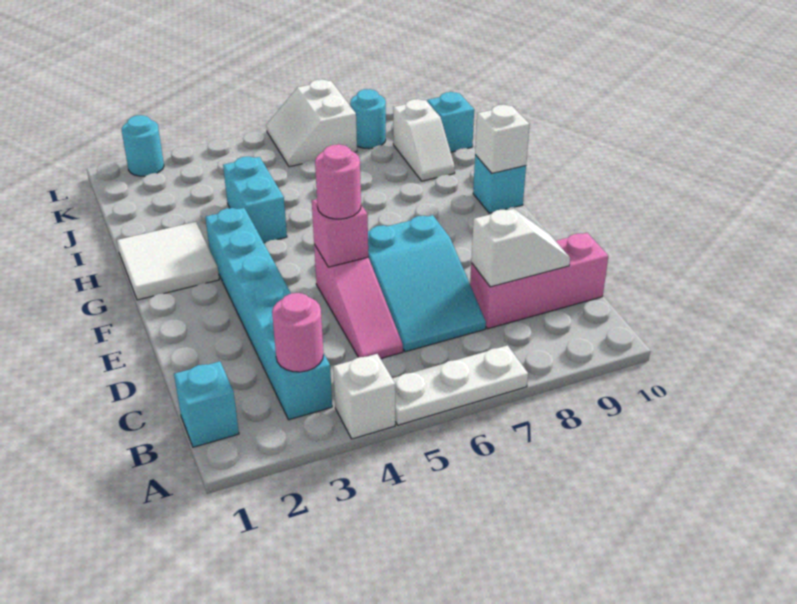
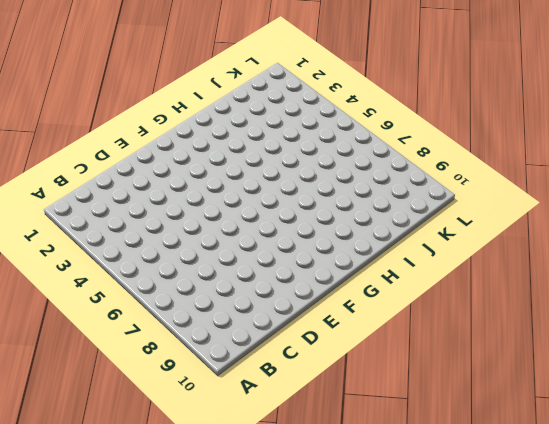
none -> white brick A4 level 1
none -> white plate A5:A7 level 1
none -> cyan brick B1 level 1

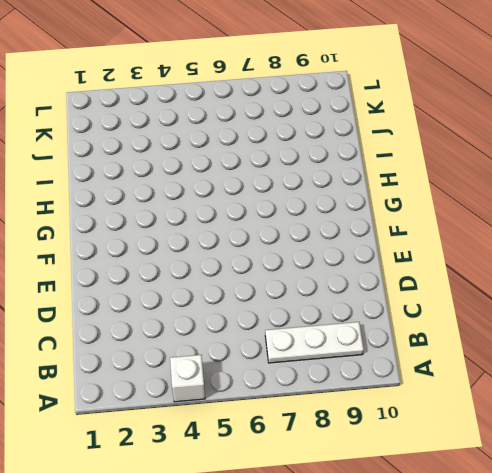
white plate B7:B9 level 1 -> white plate A5:A7 level 1
none -> cyan brick B1 level 1
none -> cyan brick B3:G3 level 1
none -> pink slope C5:E5 level 1 top E

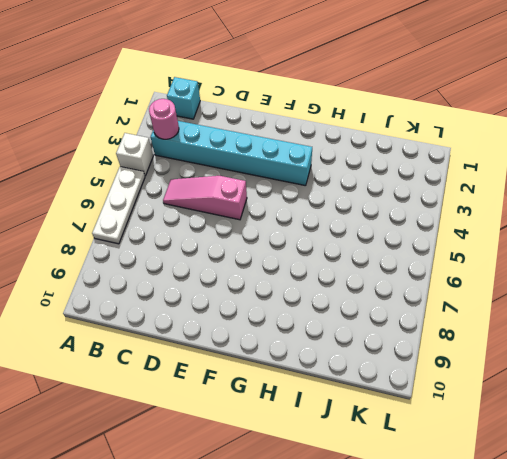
none -> cyan slope C6:E7 level 1 top E
none -> pink brick C8:C10 level 1
none -> white tile G1:H2 level 1

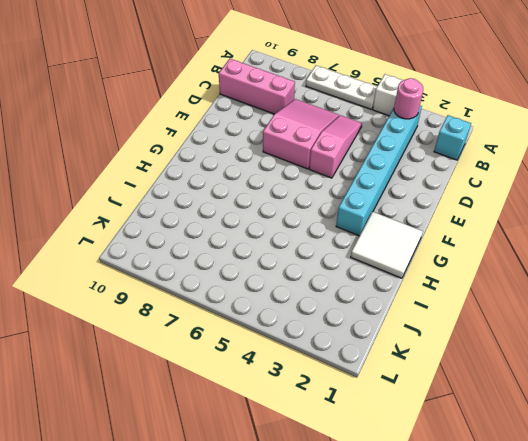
pink slope C6:E7 level 1 top E -> cyan slope C6:E7 level 1 top E
none -> cyan brick G10 level 1
none -> cyan brick H4:I4 level 1
none -> white slope I9:J9 level 1 top J

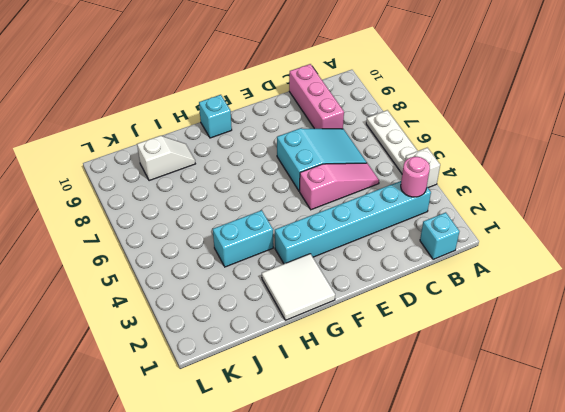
none -> cyan brick J10 level 1
none -> white slope K6:L7 level 1 top 7
none -> cyan round brick K8 level 1

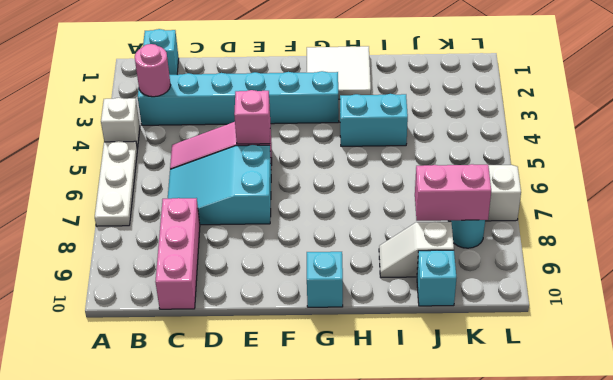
pink brick J8:K8 level 2 -> none
none -> cyan round brick L2 level 1
none -> white slope C8:C9 level 2 top 8
none -> white brick G10 level 2

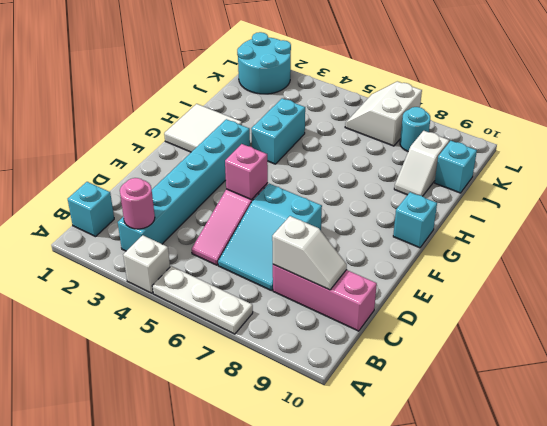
cyan round brick K1:L2 level 1 -> cyan round brick L2 level 1
none -> white brick G10 level 2
none -> pink round brick E5 level 3

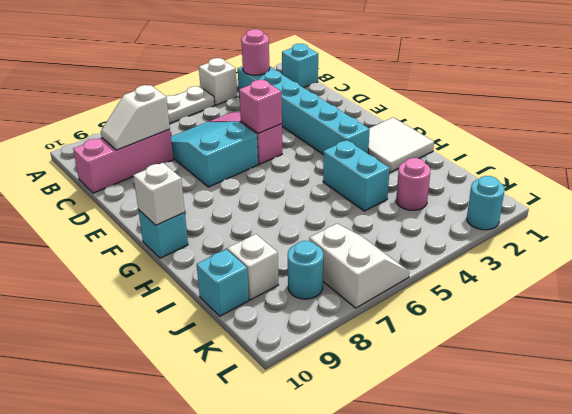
pink round brick J3 level 1 -> pink round brick E5 level 3

